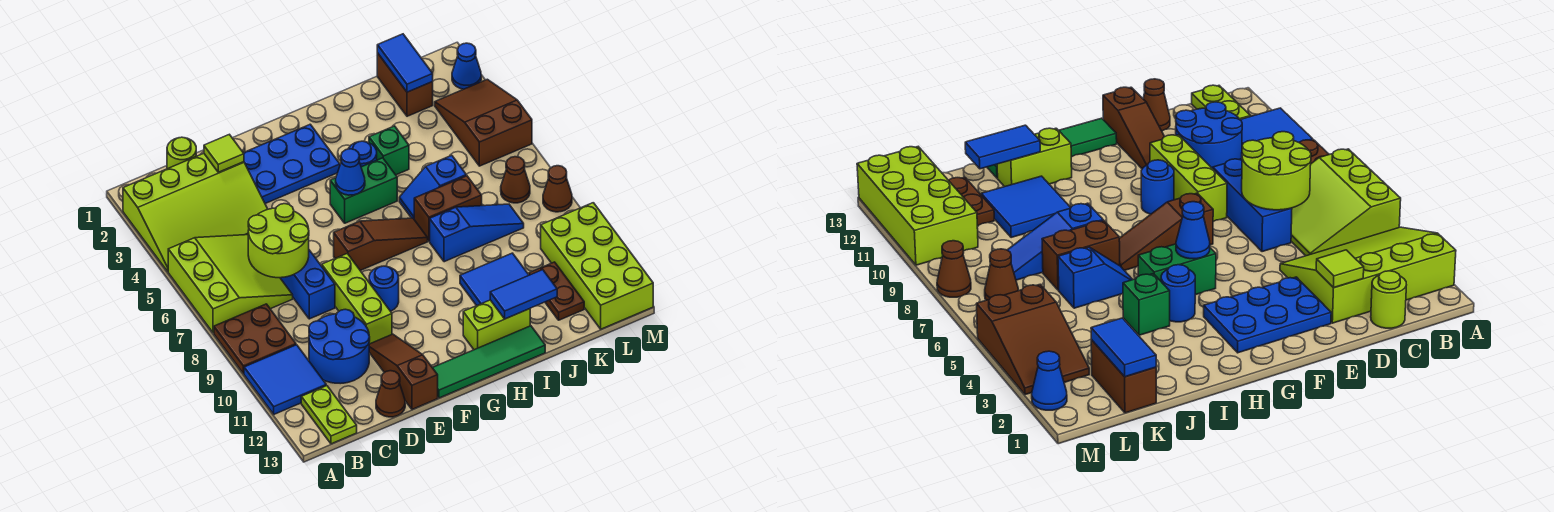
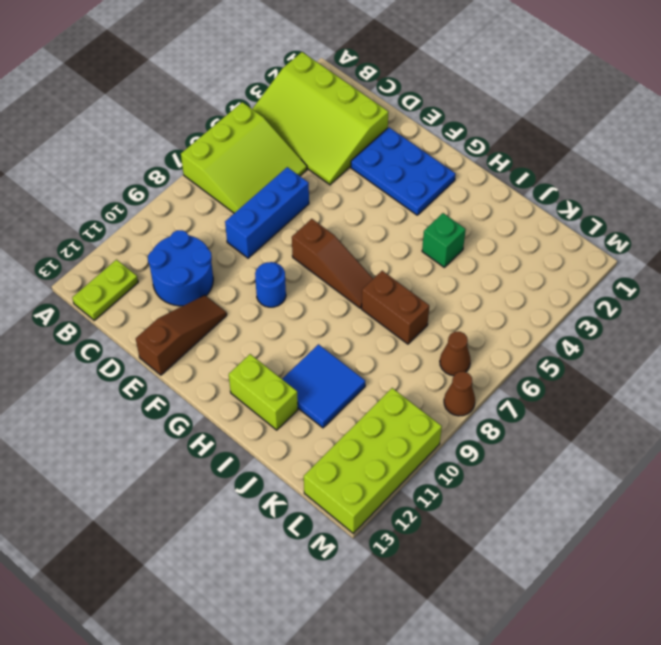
none -> brown plate A8:B9 level 1
none -> blue tile A10:B11 level 1
none -> lime round brick C1 level 1
none -> brown cone D13 level 1

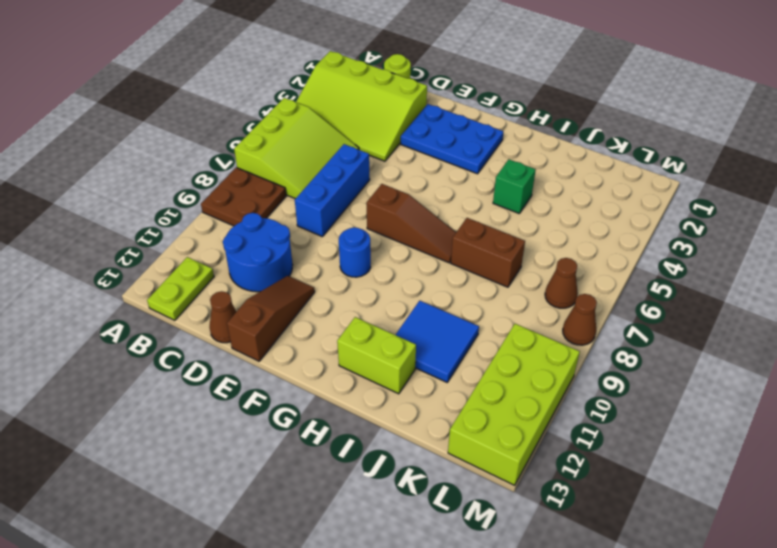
none -> blue tile A10:B11 level 1
none -> lime brick E8:E10 level 1
none -> green tile F13:I13 level 1
none -> green brick G5:H5 level 1

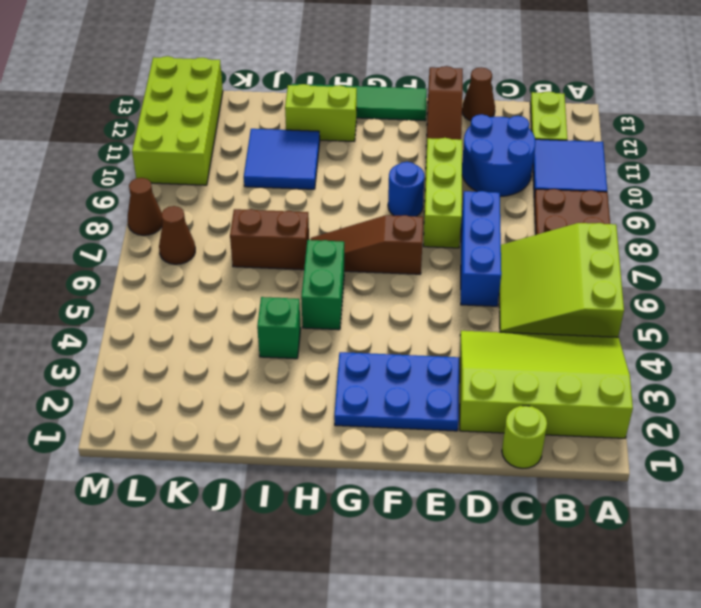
green brick H5:H6 level 1 -> green brick G5:H5 level 1
none -> blue round brick H4 level 1
none -> blue slope I6:J6 level 1 top J
none -> blue slope I8:K8 level 1 top I
none -> brown brick K1:K2 level 1

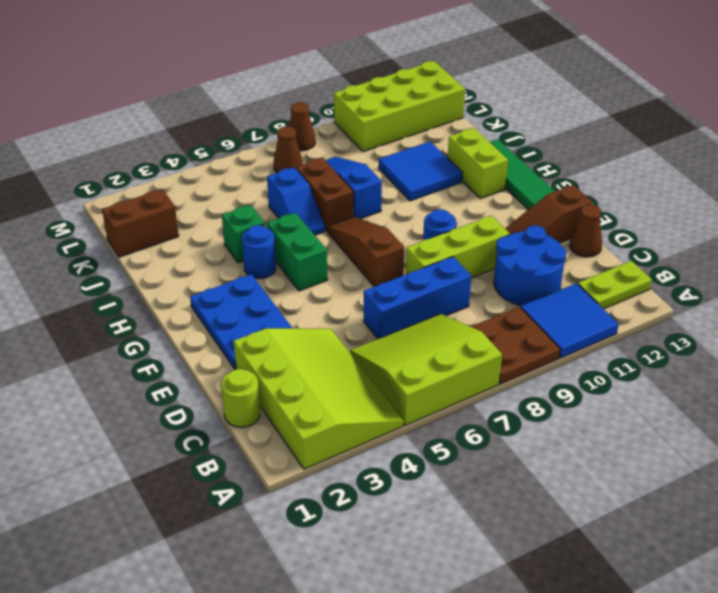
none -> brown plate K11:K12 level 1
none -> brown slope L3:M5 level 1 top 5
none -> blue cone M2 level 1
none -> lime round brick C6:D7 level 2

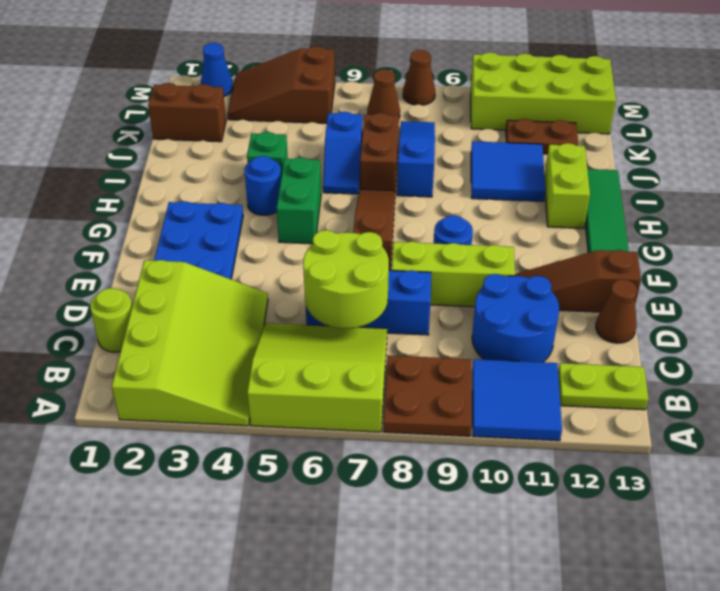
none -> lime tile D2 level 2
none -> blue cone G5 level 2
none -> blue tile I12:J12 level 2
none -> blue tile K1:K2 level 2

